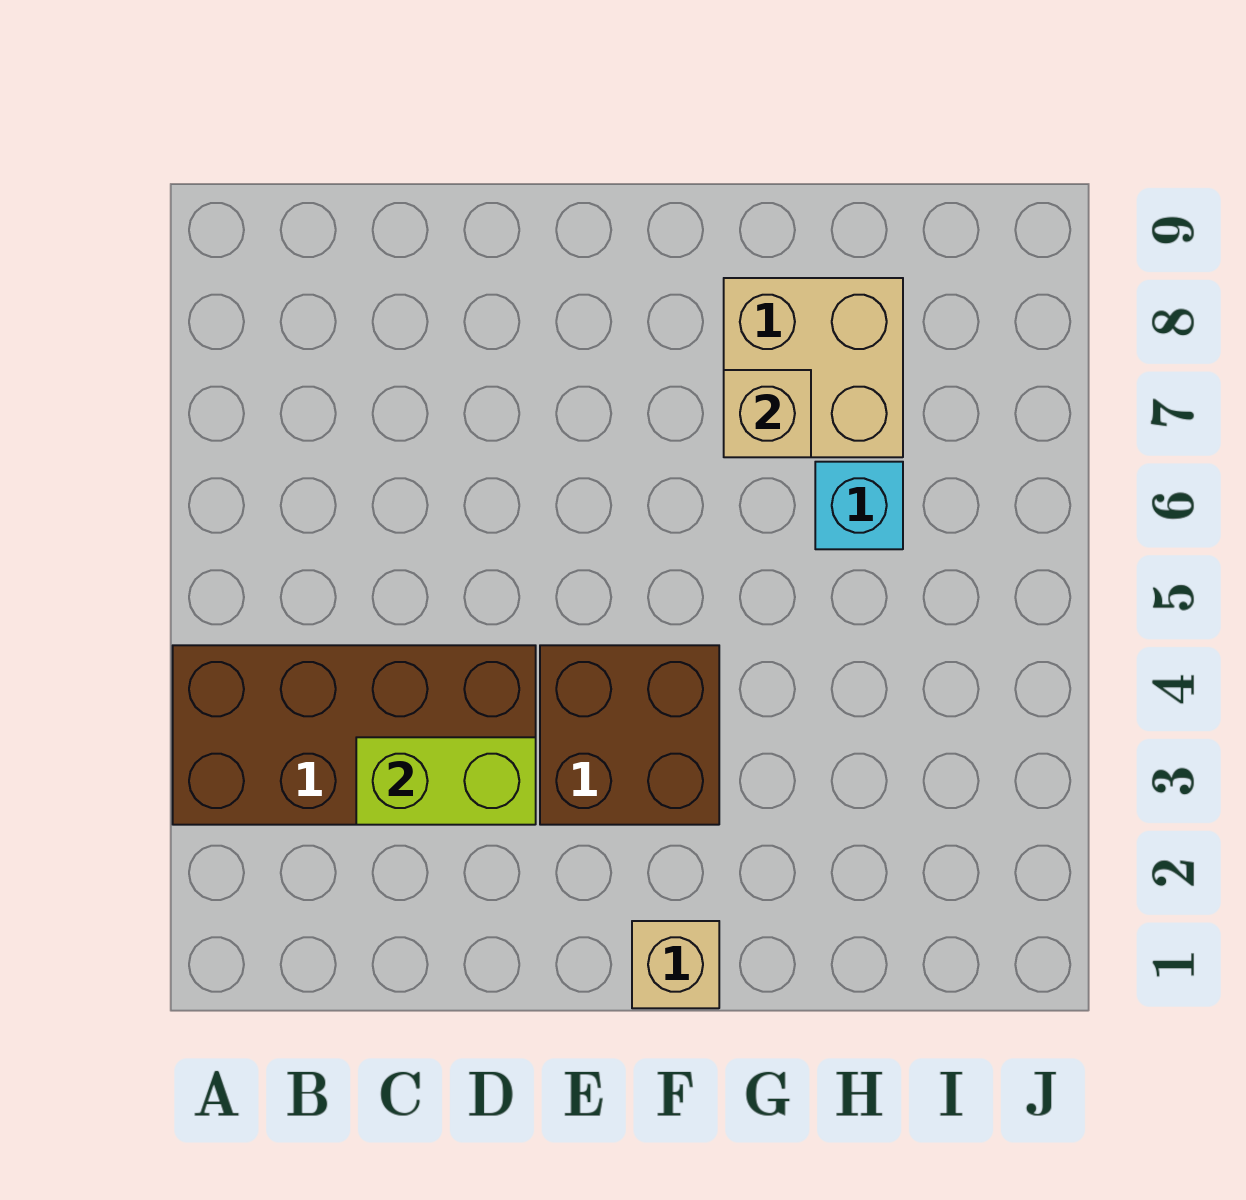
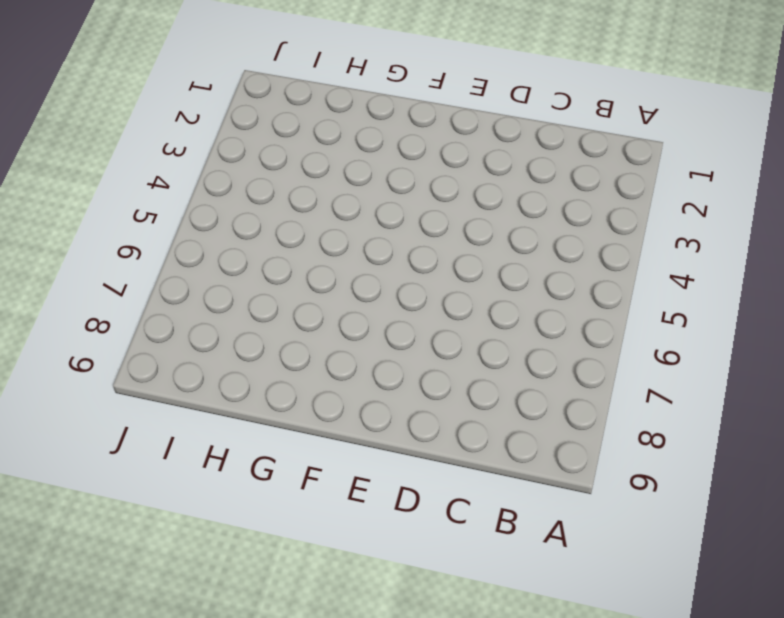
none -> brown brick A3:D4 level 1
none -> brown brick E3:F4 level 1

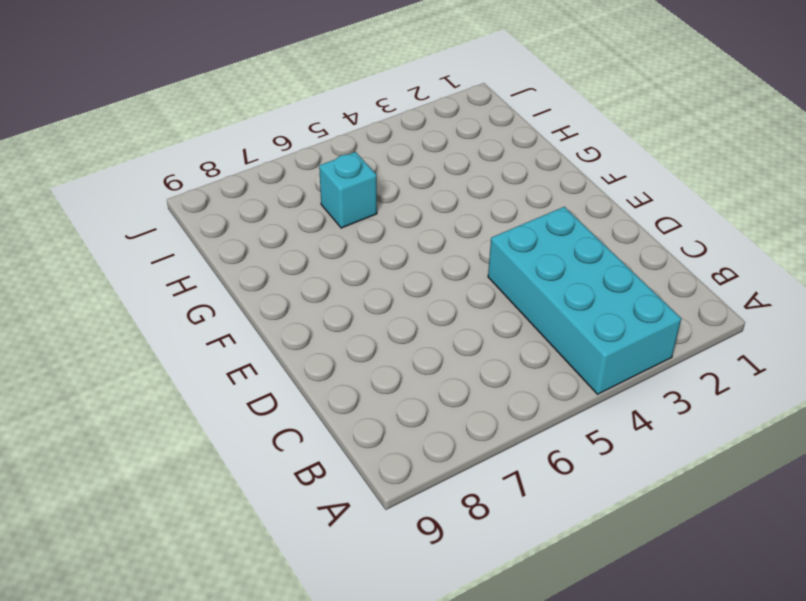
cyan brick A3:D4 level 1 -> brown brick A3:D4 level 1
none -> brown brick E3:F4 level 1
none -> tan brick F1 level 1

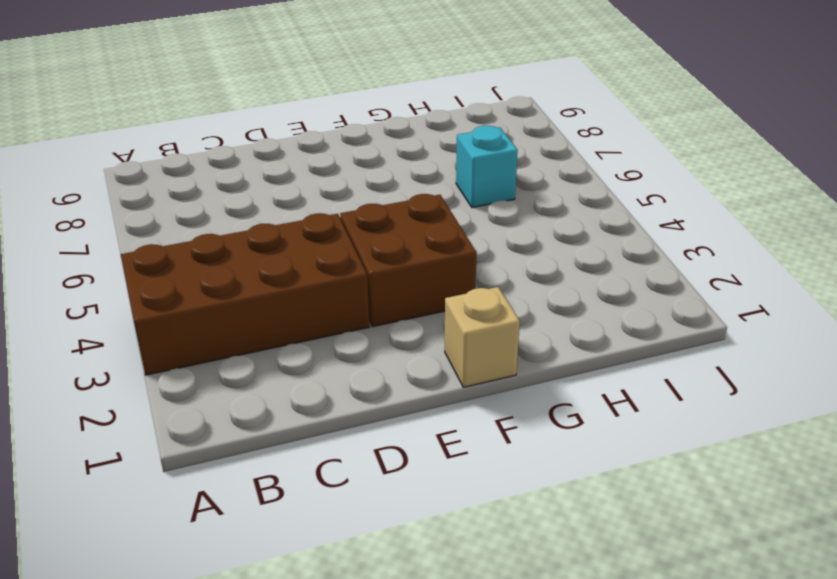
none -> tan brick G7:H8 level 1
none -> lime brick C3:D3 level 2

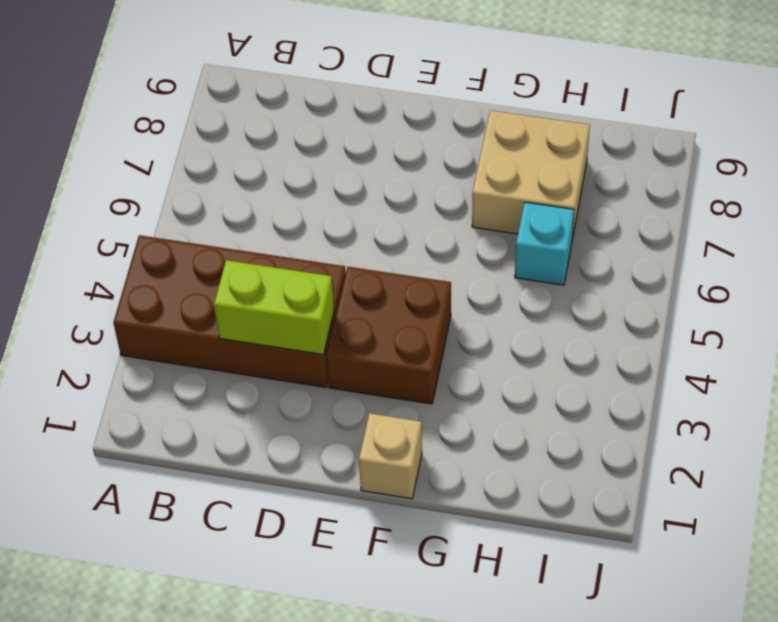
none -> tan brick G7 level 2

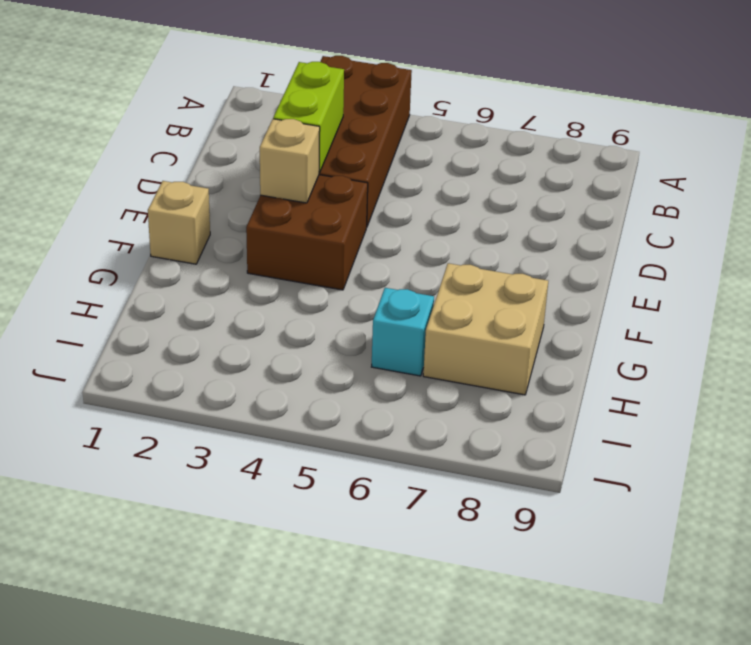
tan brick E3 level 2 -> tan brick G7 level 2

